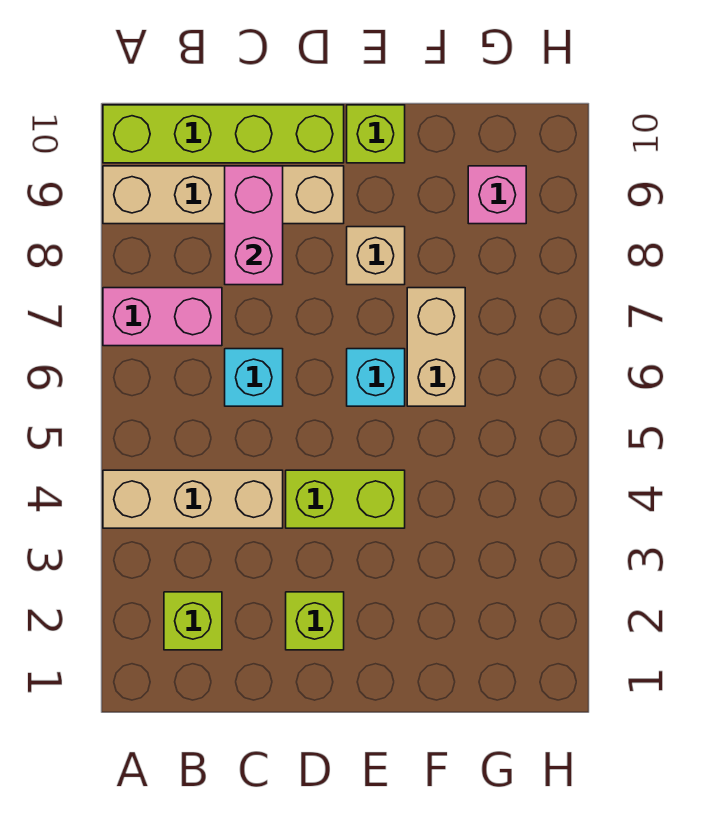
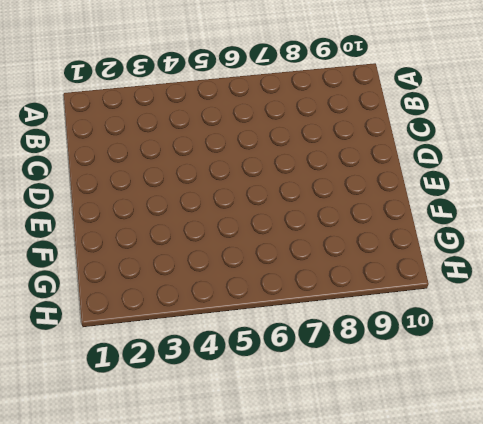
none -> tan brick A4:C4 level 1
none -> pink brick A7:B7 level 1
none -> tan brick A9:D9 level 1

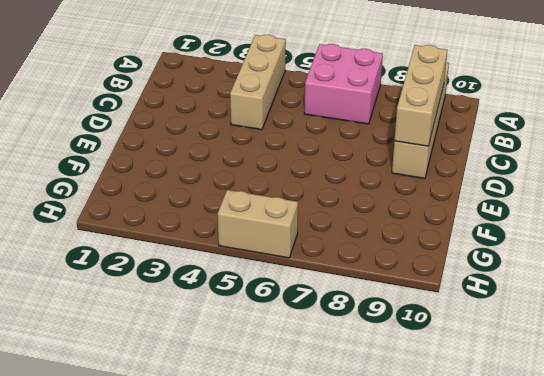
pink brick A6:B7 level 1 -> pink brick A7:B7 level 1
tan brick B9:D9 level 2 -> pink brick C8:C9 level 2
tan brick H5:H6 level 1 -> tan brick F6:F7 level 1
none -> lime brick A10:D10 level 1
none -> lime brick B2 level 1
none -> cyan brick C6 level 1

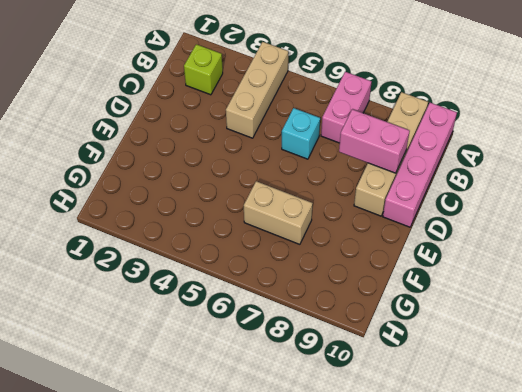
pink brick A10:D10 level 1 -> lime brick A10:D10 level 1
none -> lime brick D2 level 1
none -> lime brick D4:E4 level 1
none -> cyan brick E6 level 1

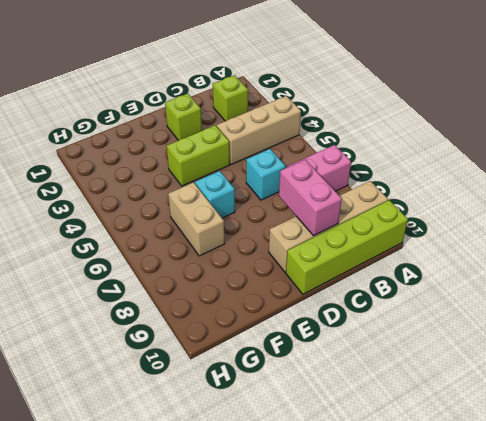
none -> tan brick E8 level 1
none -> lime brick E10 level 1
none -> pink brick G9 level 1

